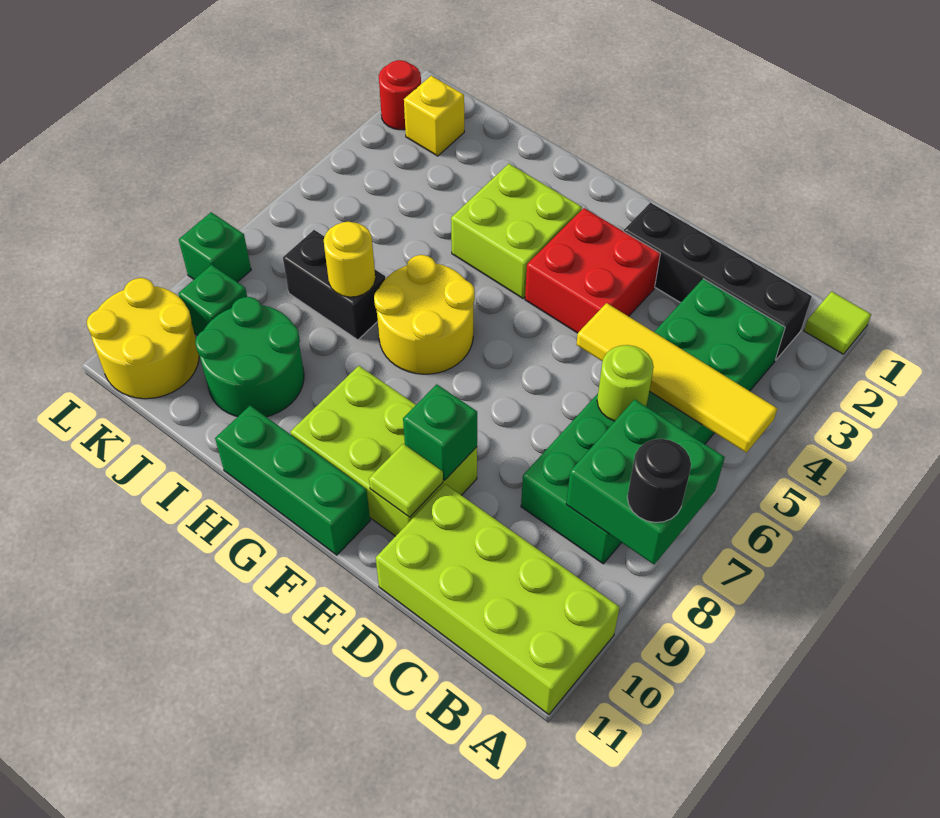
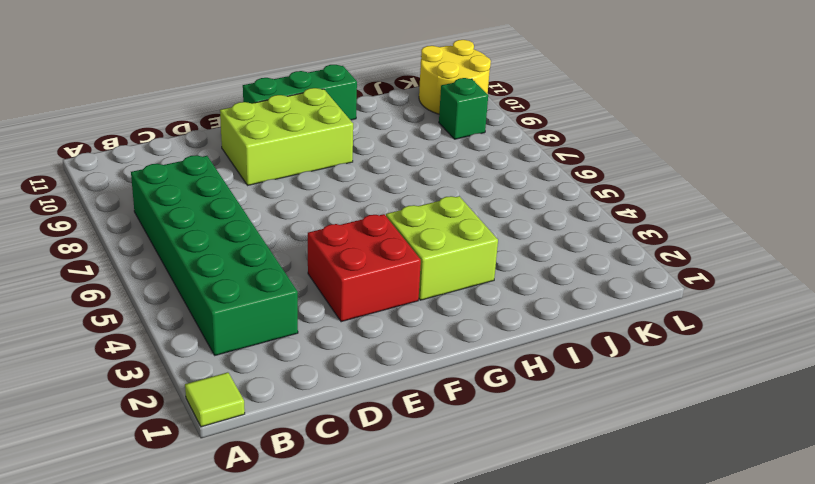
none -> lime brick A10:D11 level 1
none -> black brick B2:E2 level 1
none -> yellow round brick G6:H7 level 1

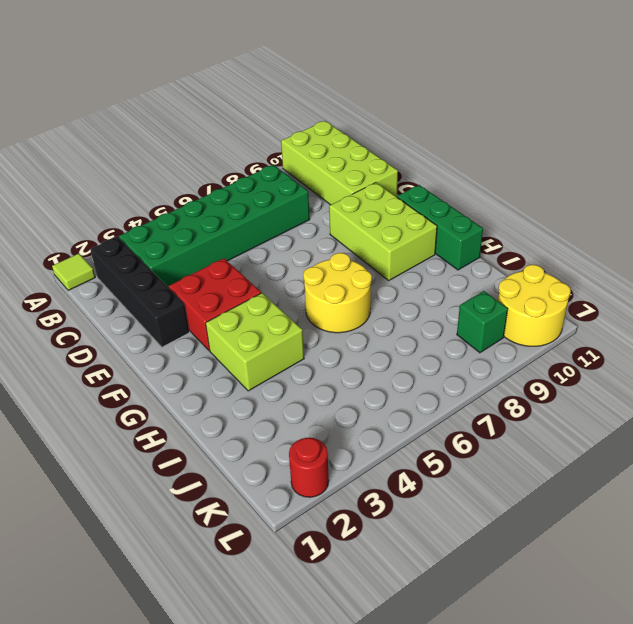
none -> black brick I7:J7 level 1
none -> green round brick I9:J10 level 1
none -> yellow brick K2 level 1

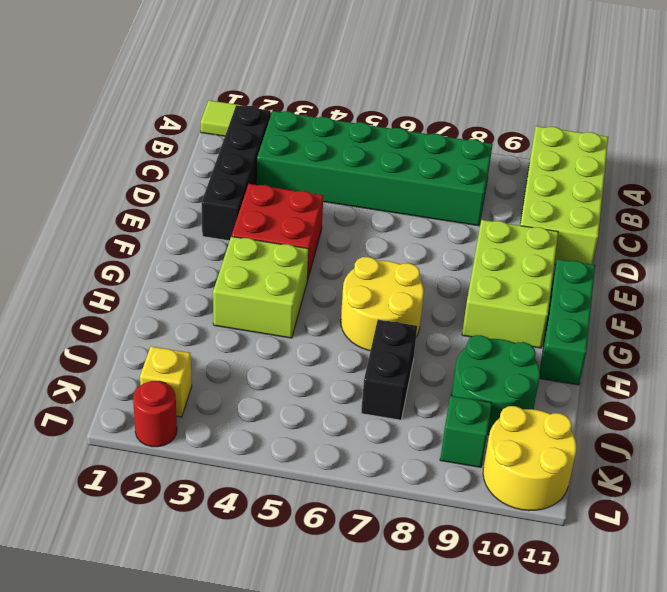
none -> green brick L8 level 1
none -> yellow tile A5:D5 level 2
none -> green brick A7:B8 level 2

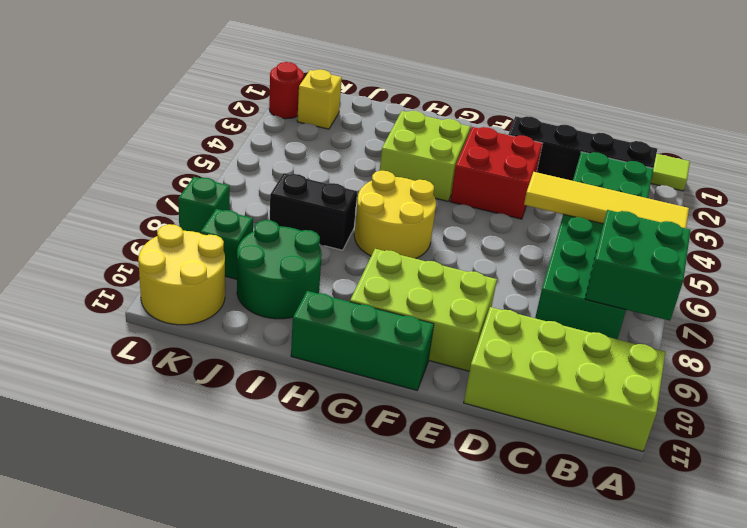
none -> lime round brick C6 level 2
none -> green brick E9 level 2
none -> lime tile E10 level 2

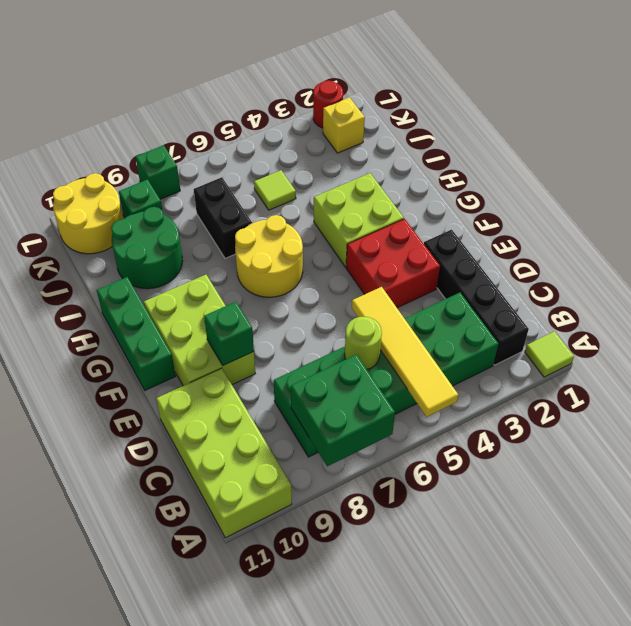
lime tile J5 level 1 -> lime tile E10 level 2
none -> yellow round brick I7 level 2
none -> black round brick A8 level 3

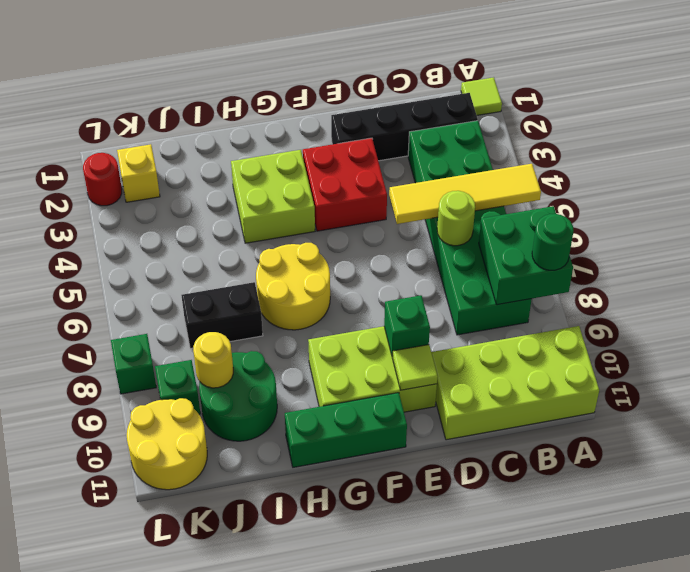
green round brick A8 level 3 -> black round brick A8 level 3
yellow round brick J9 level 2 -> yellow round brick I7 level 2

